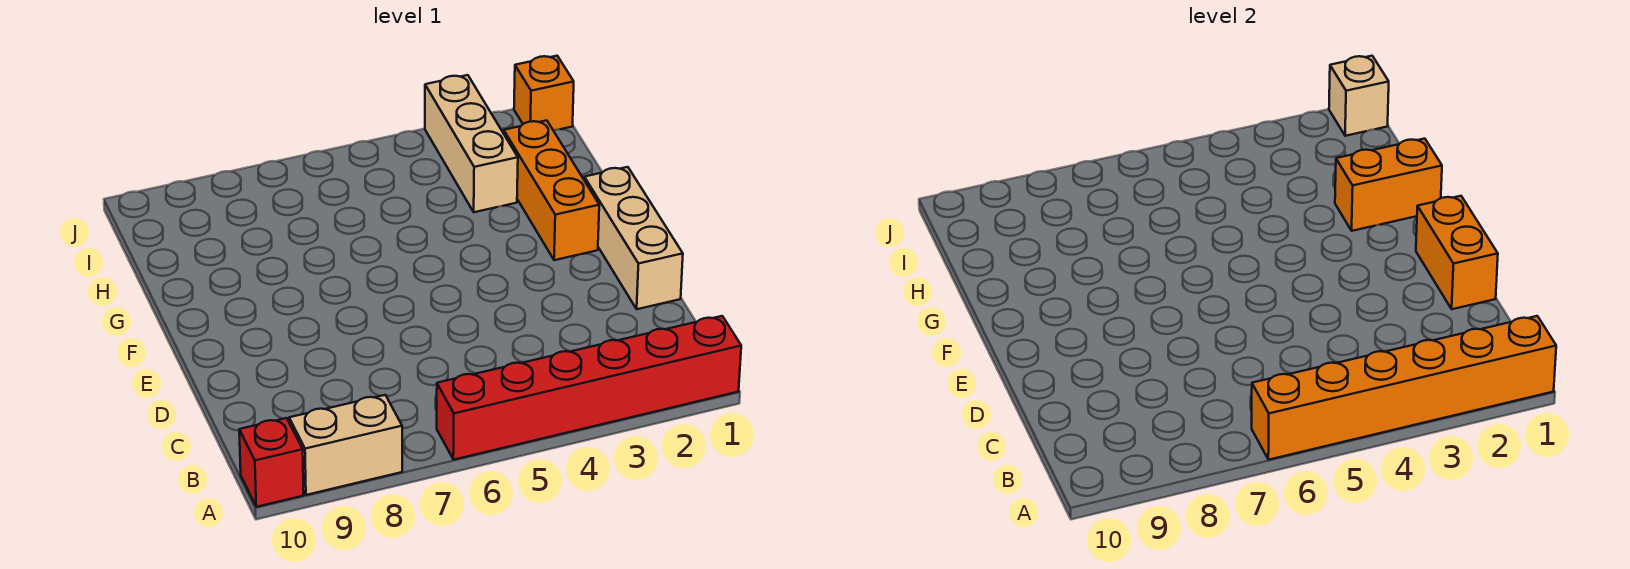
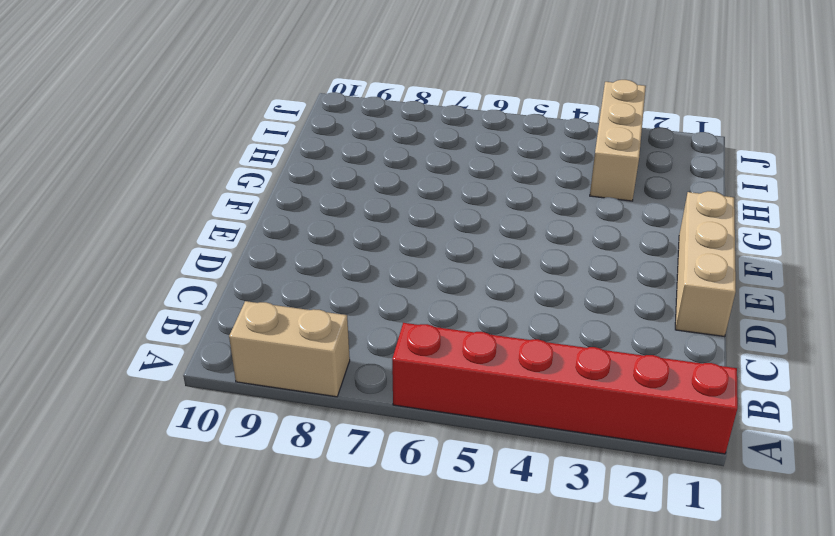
none -> red brick A10 level 1
none -> orange brick F2:H2 level 1

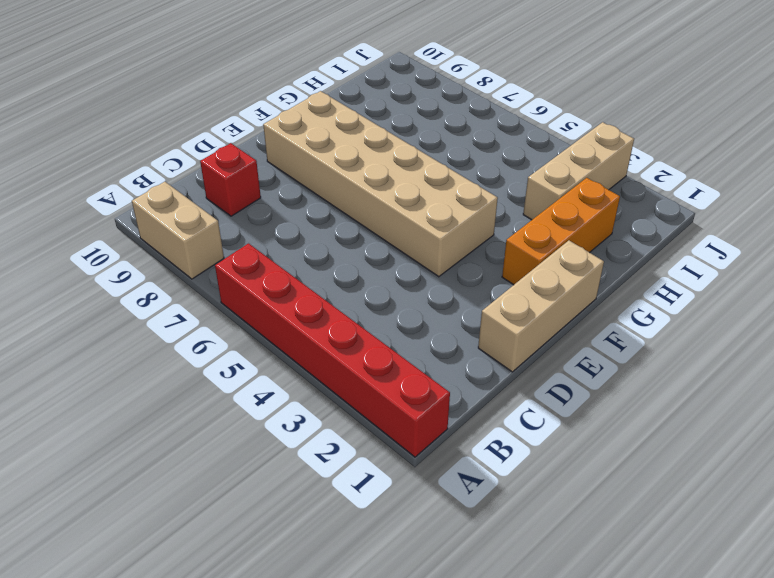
red brick C9 level 1 -> red brick A10 level 1
tan brick E4:F9 level 1 -> none
none -> orange brick J1 level 1
none -> orange brick A1:A6 level 2

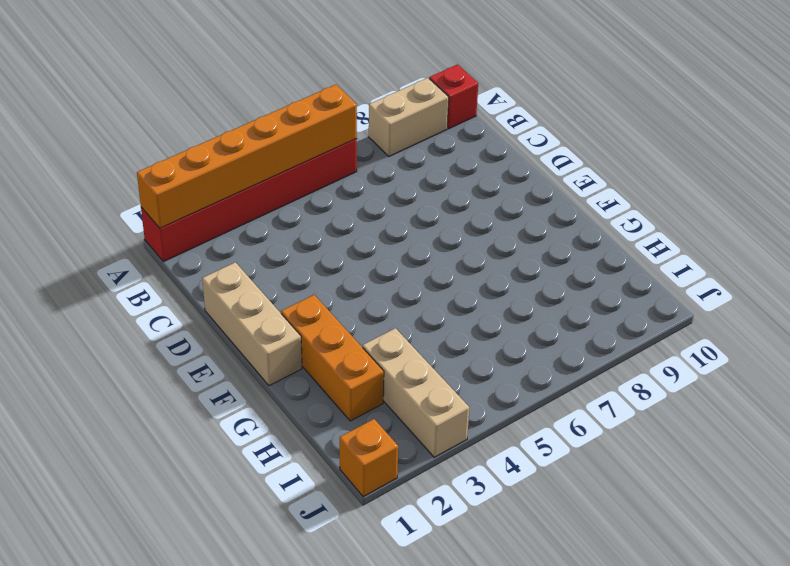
none -> orange brick D1:E1 level 2
none -> orange brick G1:G2 level 2

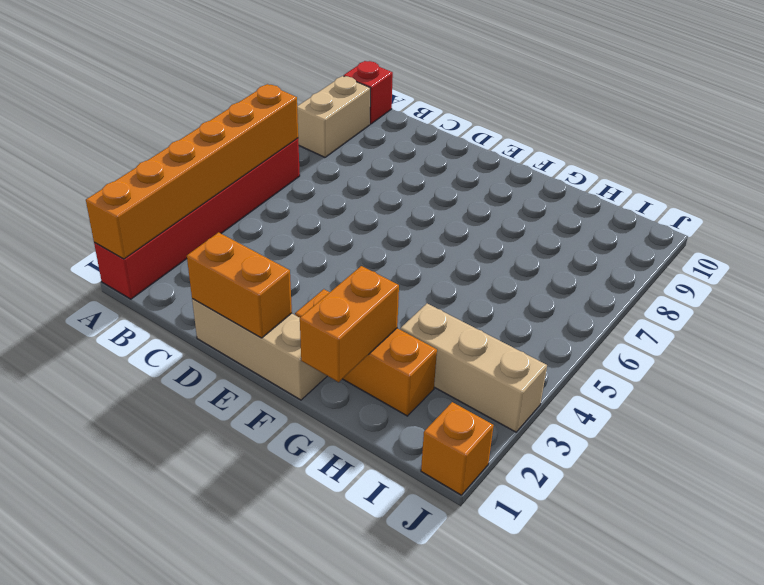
none -> tan brick J1 level 2

